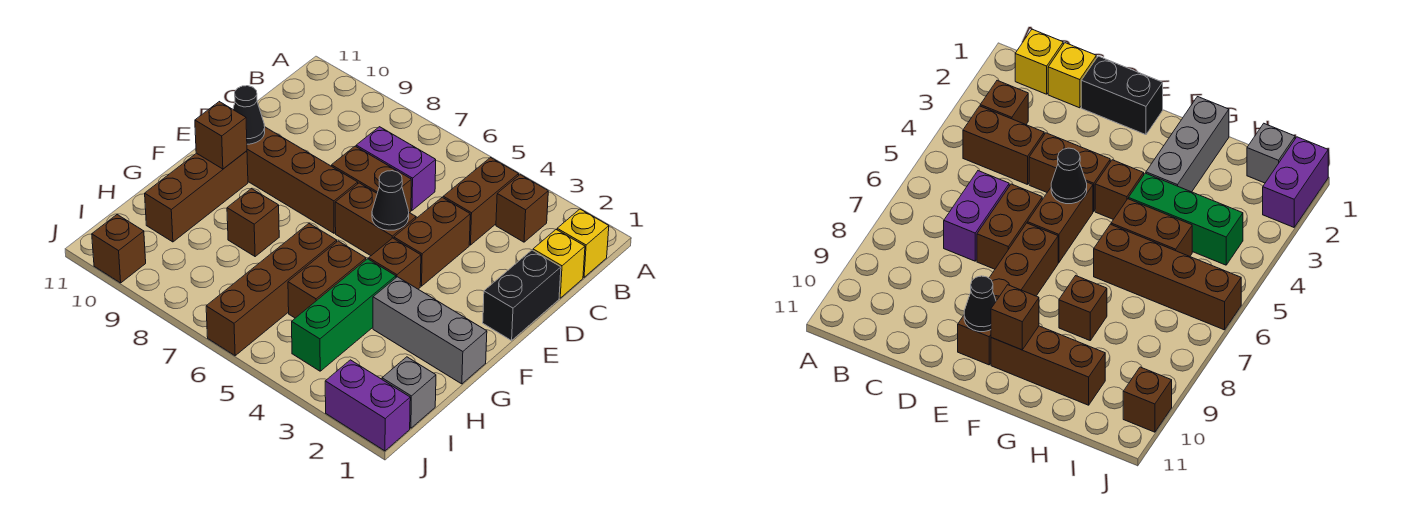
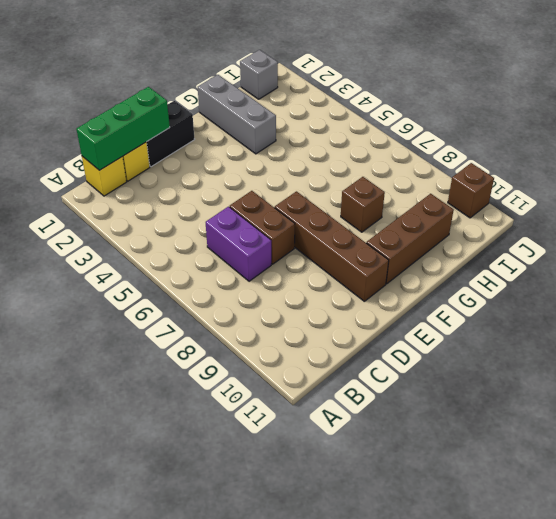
green brick B1:D1 level 2 -> green brick G4:I4 level 1
none -> brown brick B3 level 1
none -> brown brick B4:C4 level 1
none -> brown brick D4:E4 level 1

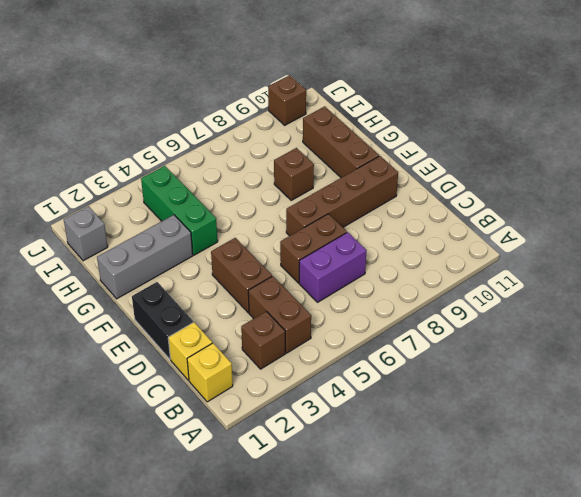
none -> brown brick E5:E6 level 1
none -> brown brick F4 level 1
none -> brown brick G5:H5 level 1

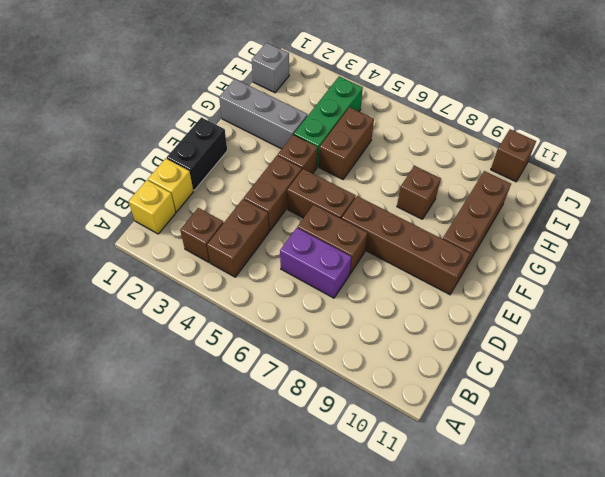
none -> brown brick G6:J6 level 1
none -> purple brick J1:J2 level 1
none -> black cone E5 level 2

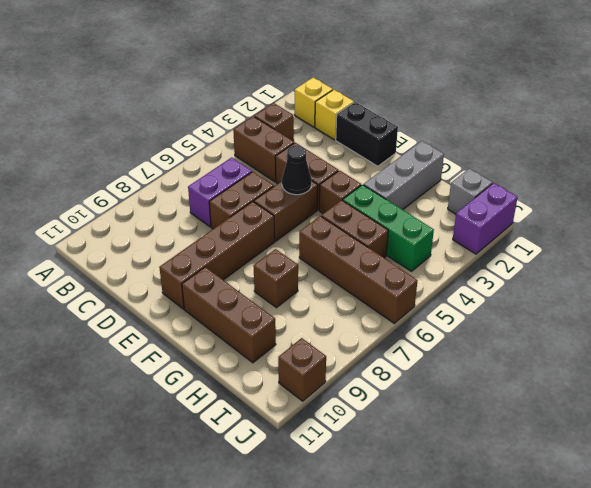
none -> black cone E10 level 2
none -> brown brick F10 level 2

